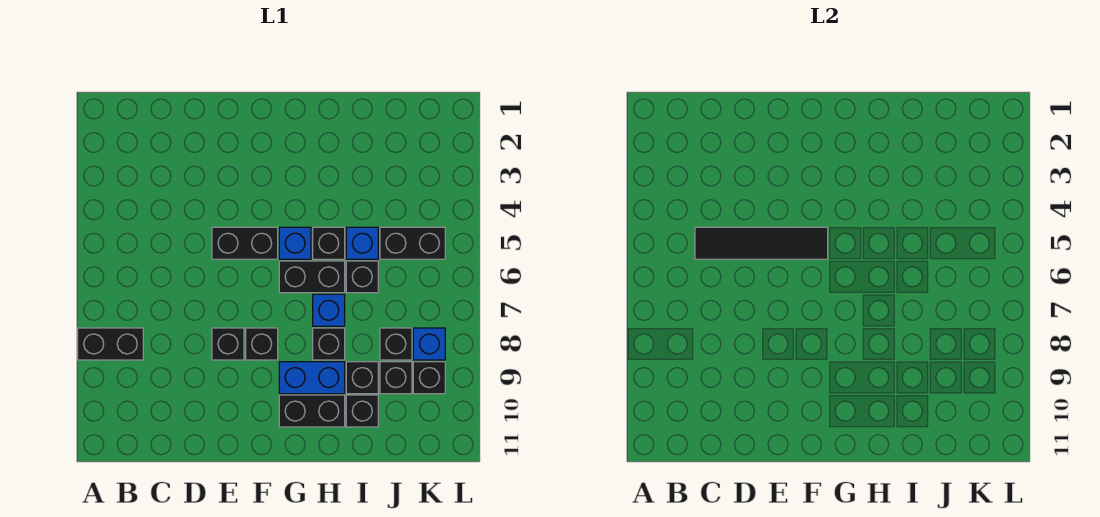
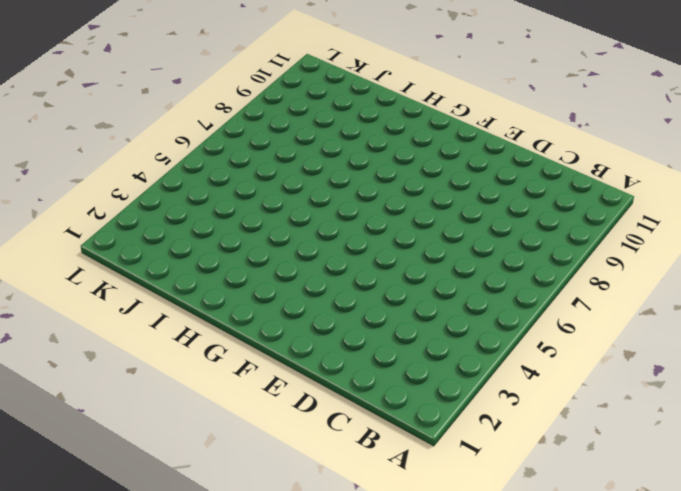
none -> black brick A8:B8 level 1
none -> black brick E5:F5 level 1
none -> black brick E8 level 1

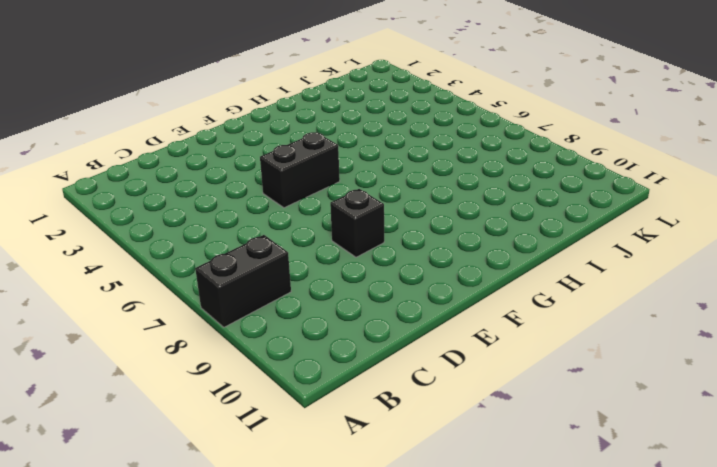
none -> black brick F8 level 1
none -> blue brick G5 level 1
none -> black brick G6:H6 level 1

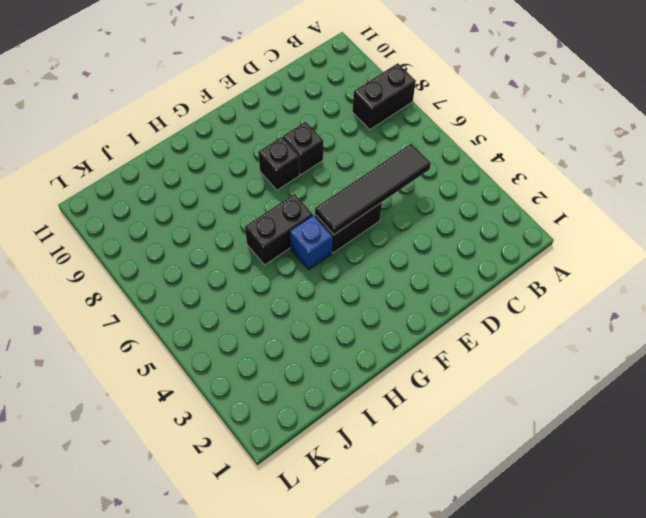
none -> blue brick G9:H9 level 1
none -> black brick G10:H10 level 1
none -> black brick H5 level 1

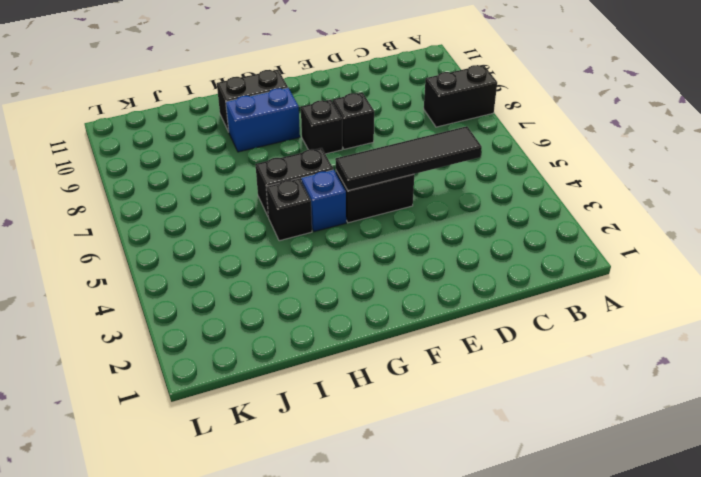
none -> blue brick H7 level 1
none -> black brick H8 level 1
none -> blue brick I5 level 1

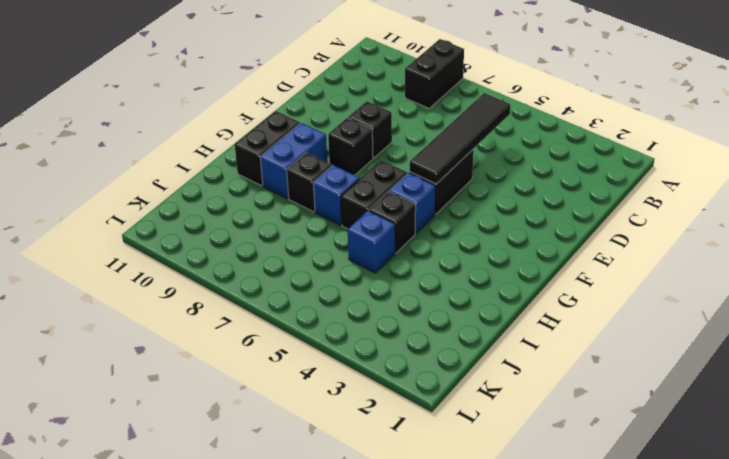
none -> black brick I6 level 1
none -> black brick I9 level 1
none -> black brick I10 level 1

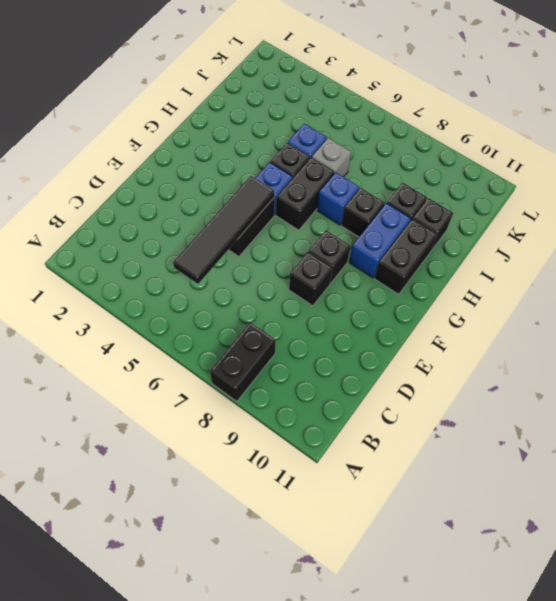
grey brick I6 level 1 -> black brick I6 level 1
none -> black brick J5:K5 level 1
none -> black brick J8 level 1
none -> black brick J9 level 1

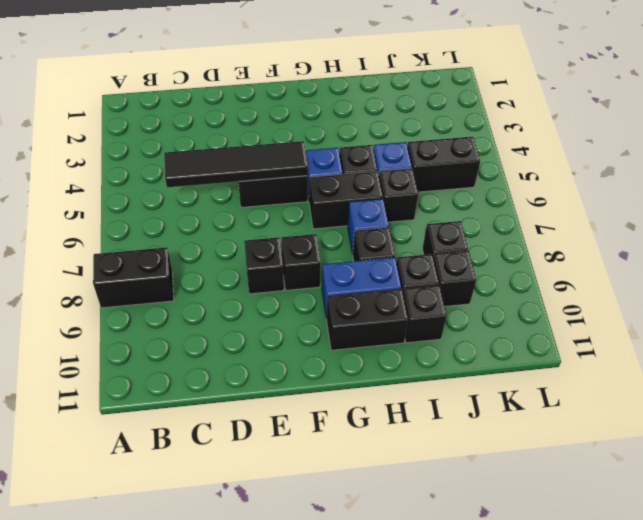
none -> blue brick K8 level 1
none -> black brick K9 level 1

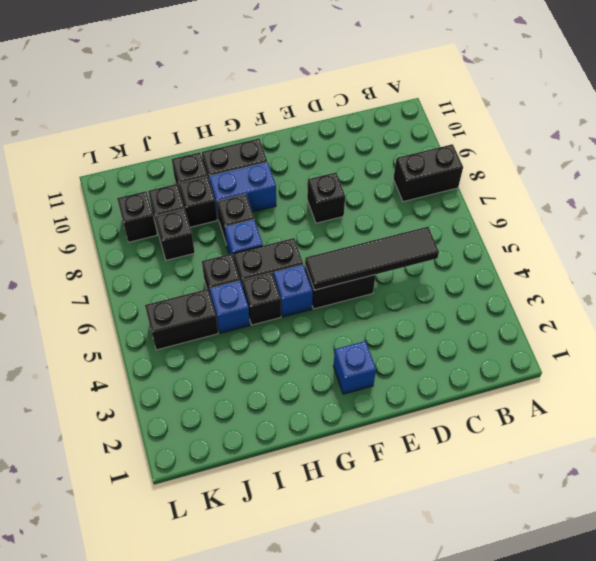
blue brick F2 level 1 -> blue brick K8 level 1
none -> black brick F8 level 1

